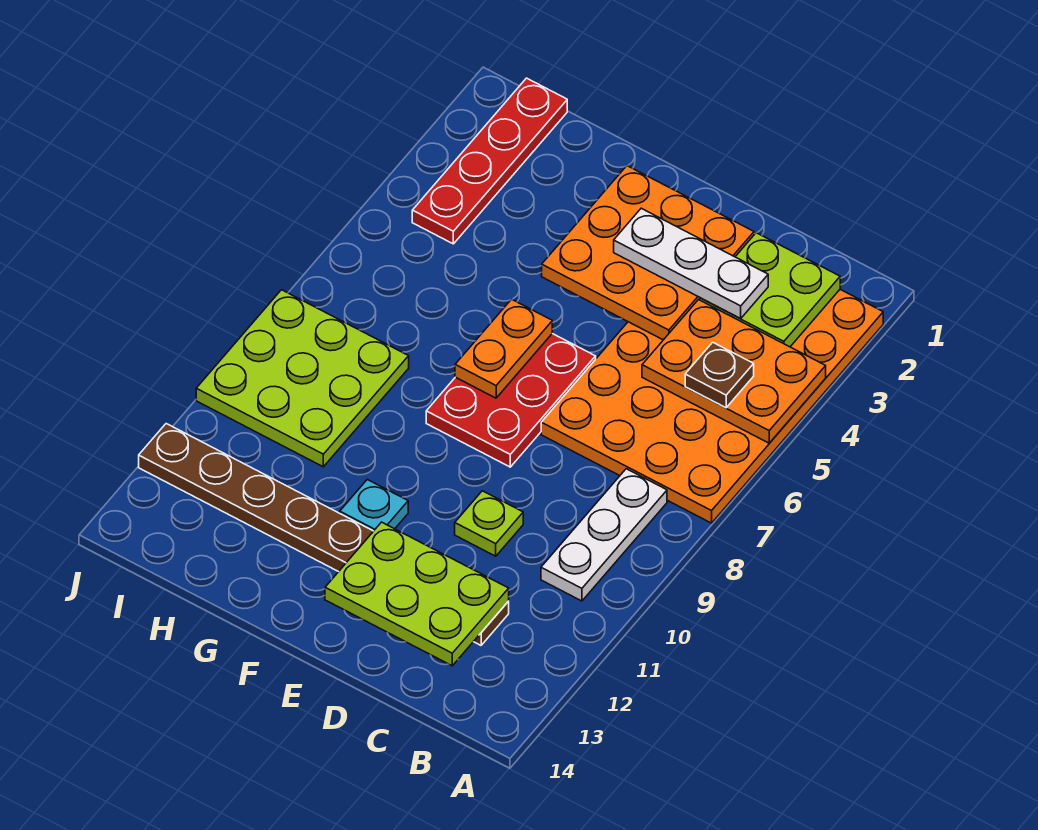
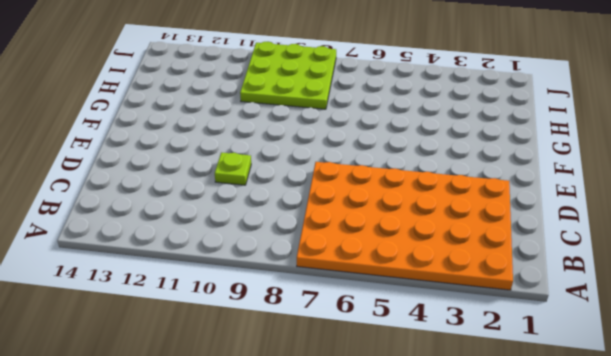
none -> white plate B8:B10 level 1
none -> brown plate C12:J12 level 1
none -> red plate E6:F8 level 1

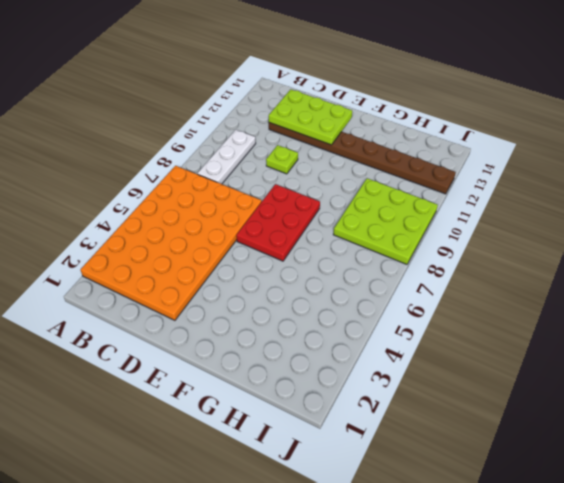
none -> cyan plate F11 level 1
none -> red plate I1:I4 level 1
none -> orange plate A4:C5 level 2

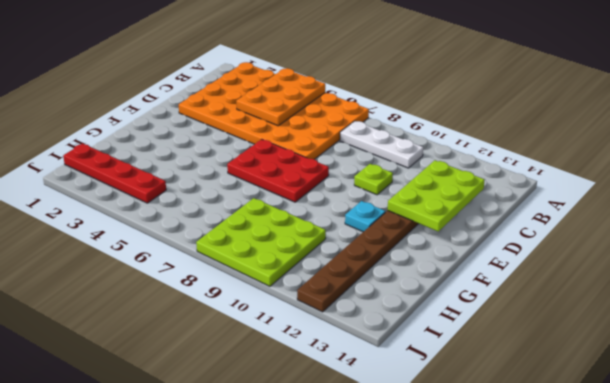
none -> lime plate B2:C3 level 2
none -> orange plate D2:F4 level 2
none -> orange plate F6:F7 level 2

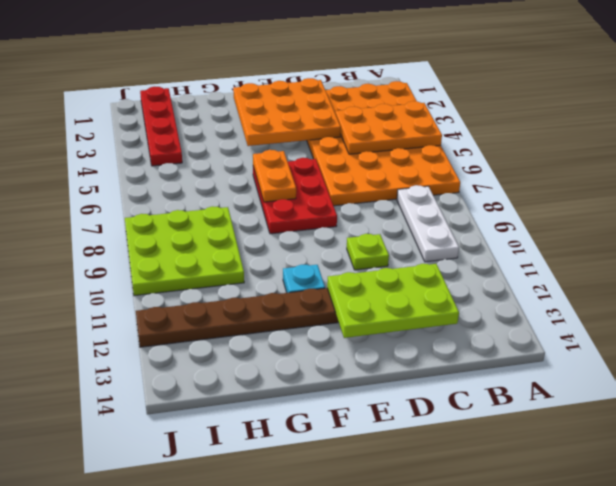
none -> lime plate B2:C3 level 2
none -> brown plate B5 level 3
none -> white plate C3:E3 level 3

